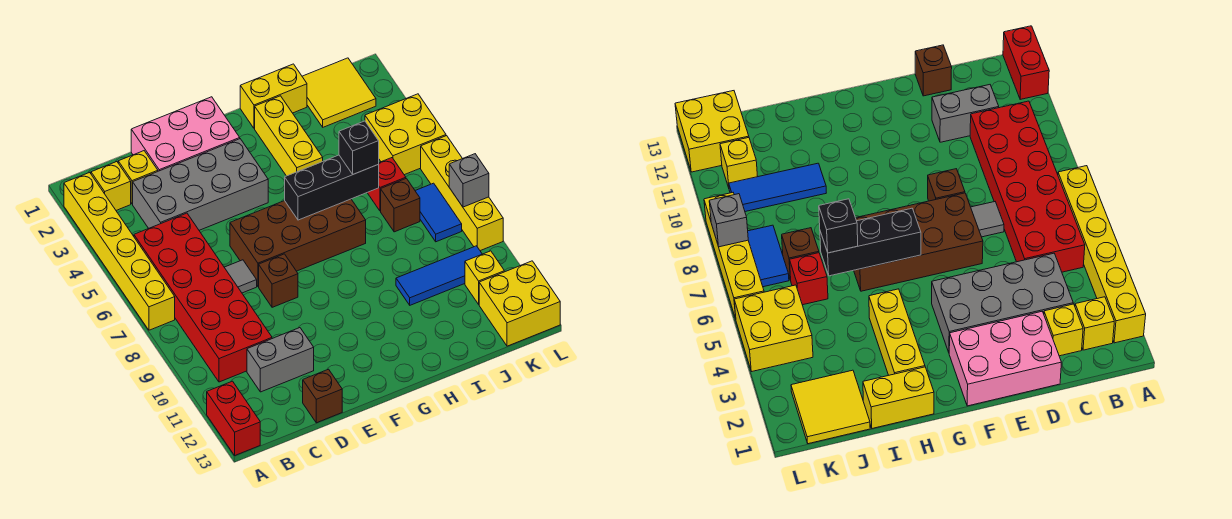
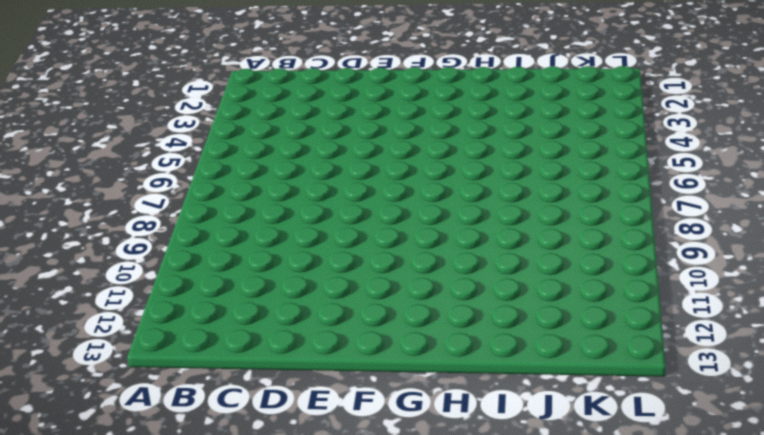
none -> yellow brick A2:A7 level 1
none -> red brick A12:A13 level 1
none -> yellow brick B2 level 1

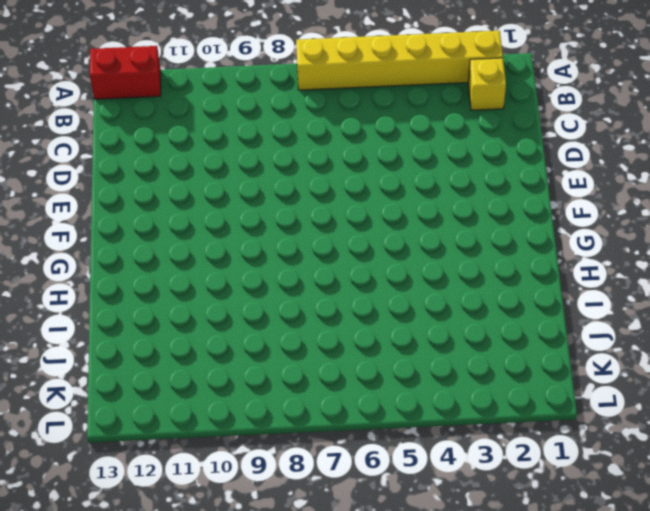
none -> red brick B5:C10 level 1
none -> yellow brick C2 level 1
none -> grey brick C3:F4 level 1

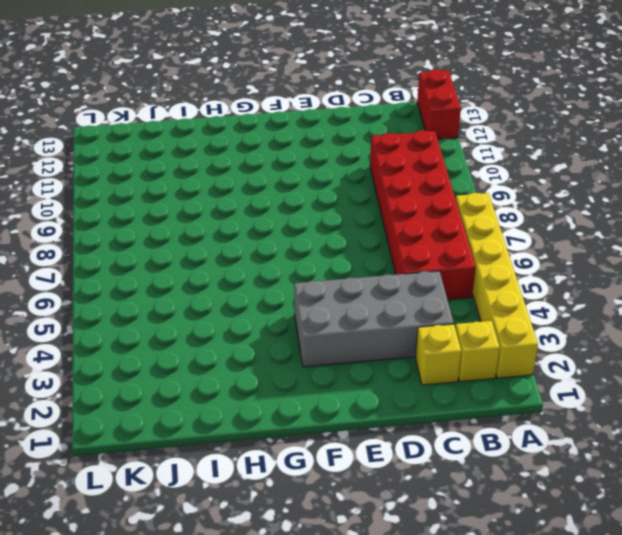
none -> grey brick C11:D11 level 1
none -> pink brick D1:F2 level 1
none -> grey tile D7 level 1

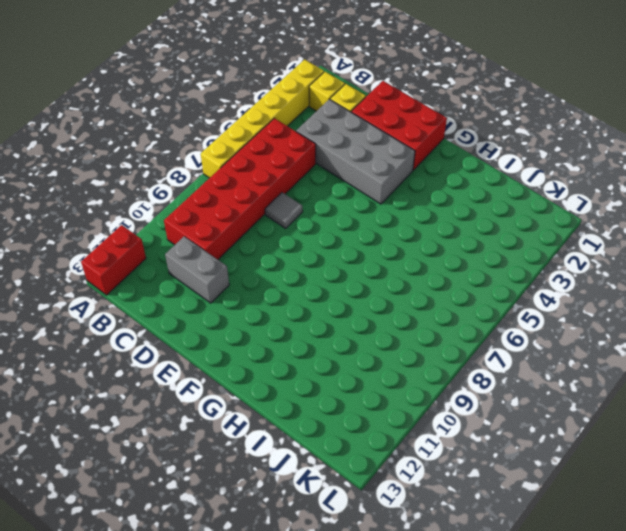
red brick D1:F2 level 1 -> pink brick D1:F2 level 1
none -> brown brick D13 level 1
none -> brown brick E6:H7 level 1
none -> brown brick E8 level 1

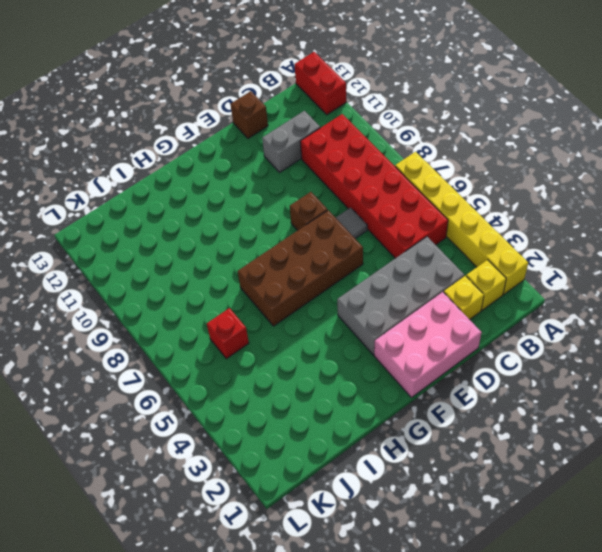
none -> yellow brick H1:I1 level 1
none -> yellow brick H2:H4 level 1
none -> blue tile I10:K10 level 1

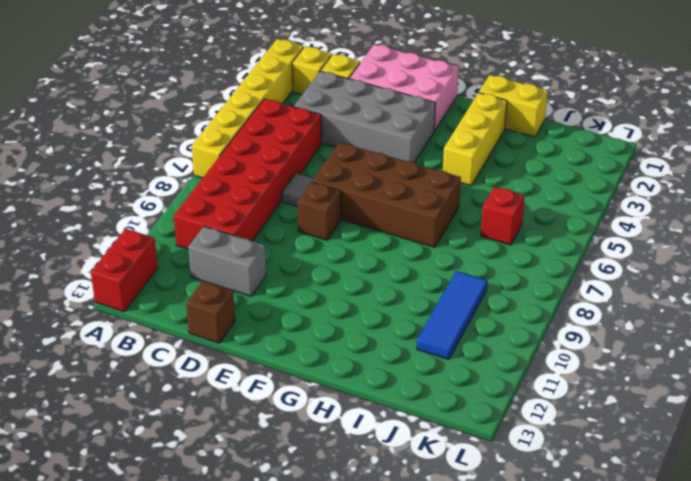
blue tile J9:J11 level 1 -> blue tile I10:K10 level 1
none -> yellow tile J1:K2 level 1
none -> brown brick J7 level 1
none -> yellow brick K4:L5 level 1

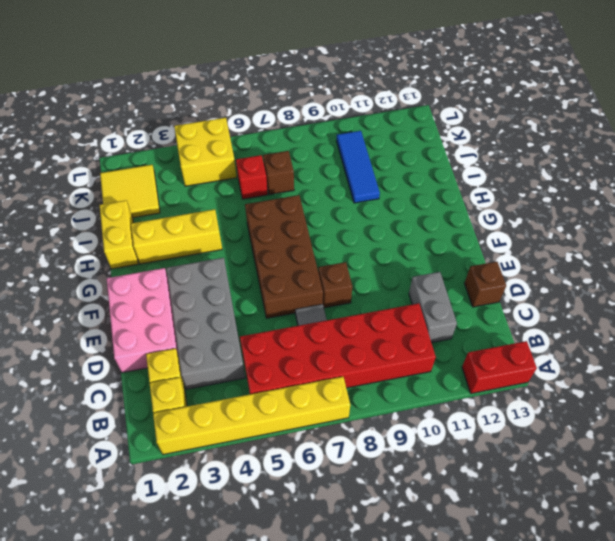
none -> blue tile K7:K8 level 1
none -> yellow brick K11 level 1
none -> yellow brick K12:L13 level 1

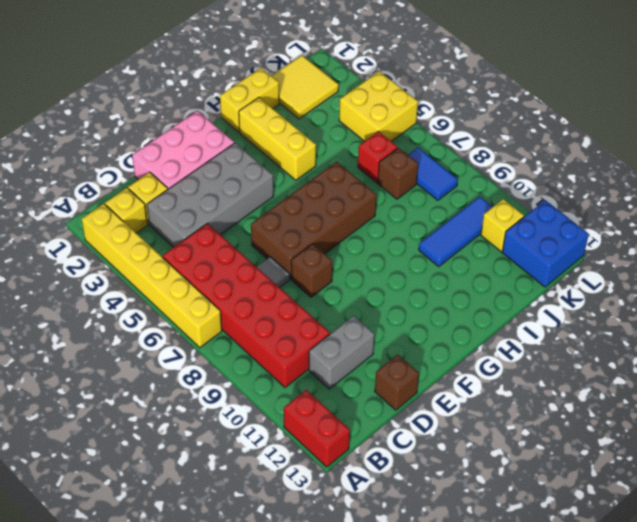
blue brick K12:L13 level 1 -> yellow brick K12:L13 level 1
none -> yellow brick L6:L9 level 1
none -> black brick G6:I6 level 2
none -> grey brick L8 level 2

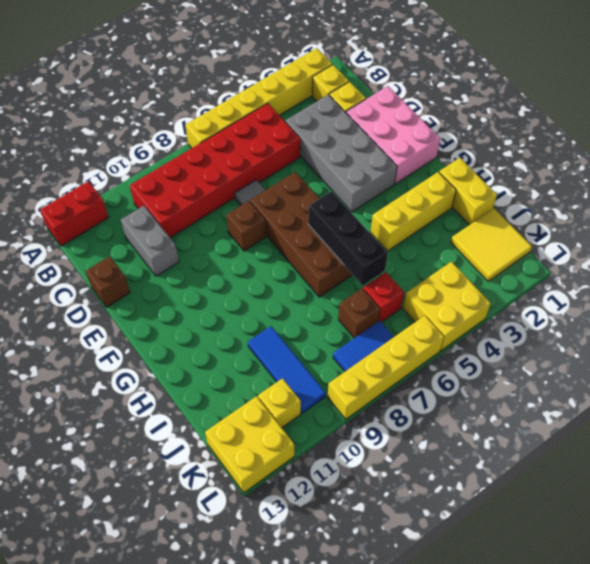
none -> grey brick L8 level 2
none -> black brick I6 level 3

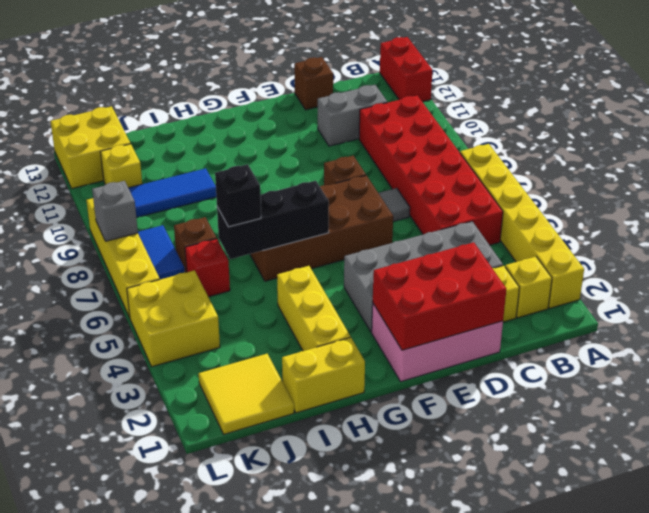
red brick D1:F2 level 2 -> none

